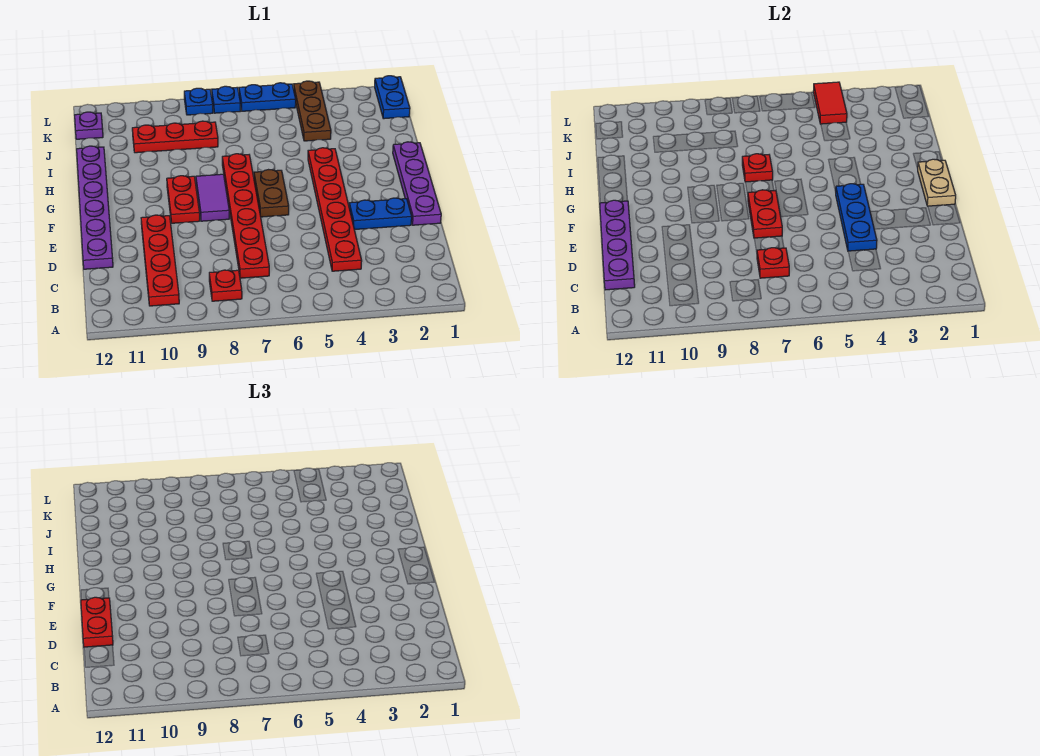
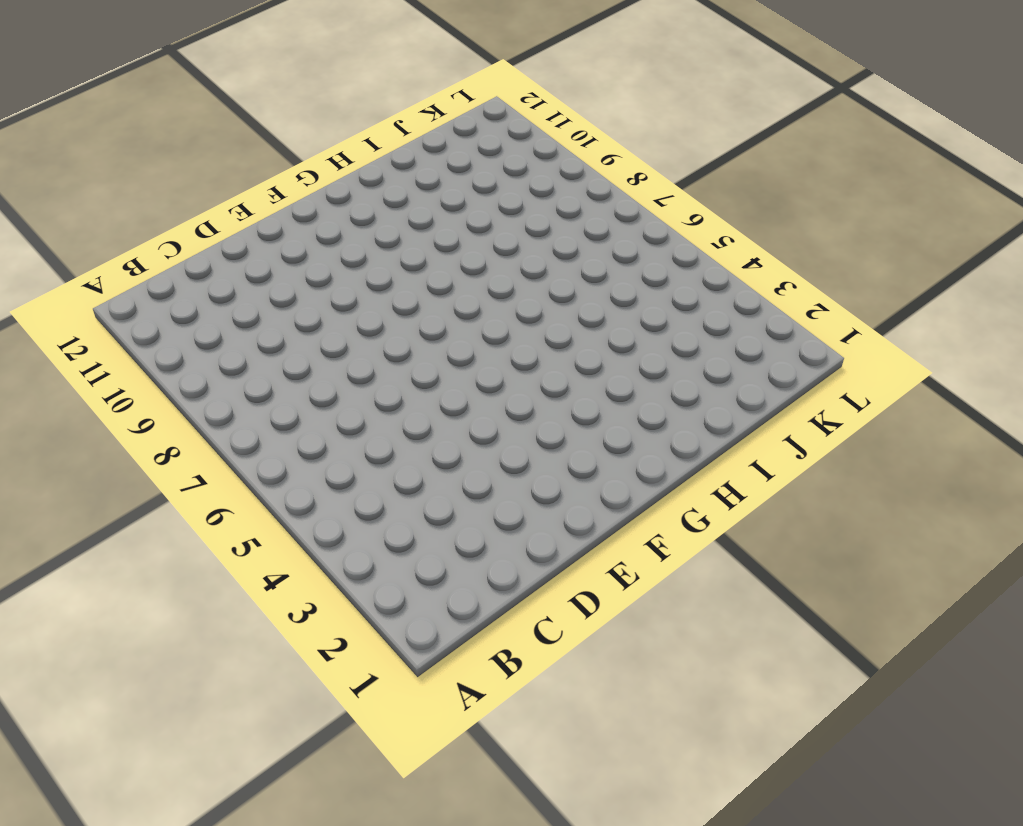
none -> red plate B8 level 1
none -> red plate B10:E10 level 1
none -> red plate C4:H4 level 1

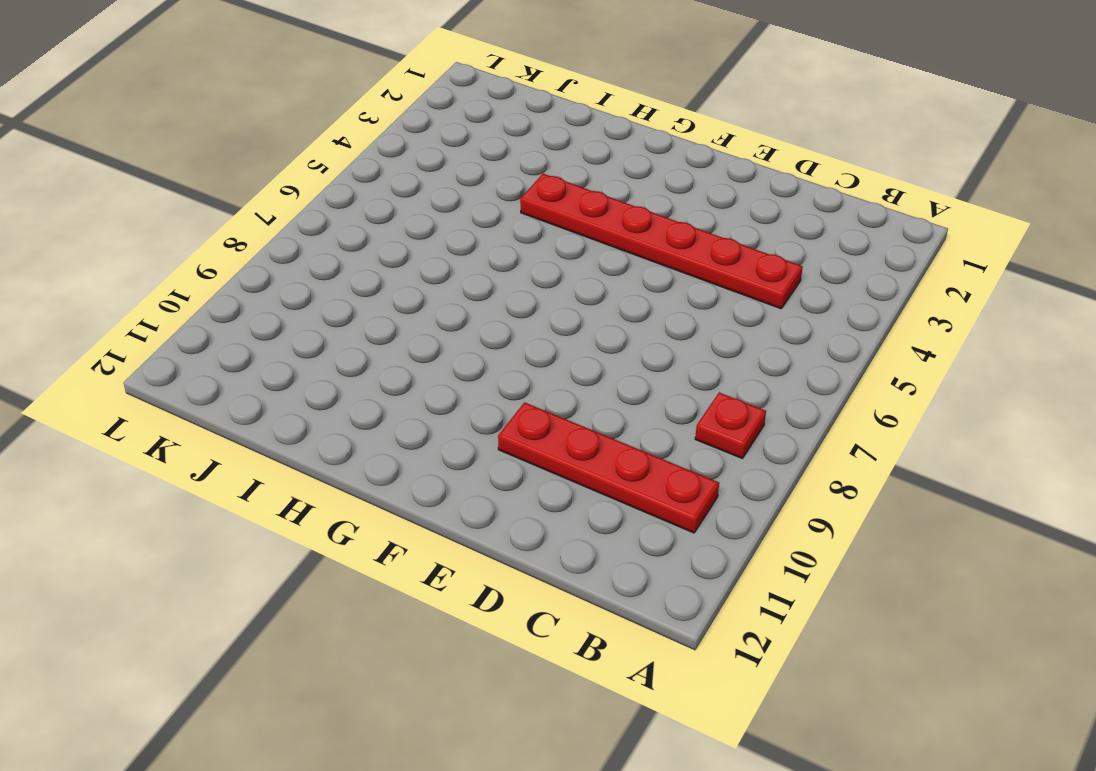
none -> red plate C7:H7 level 1
none -> purple plate D12:I12 level 1
none -> purple plate E1:H1 level 1

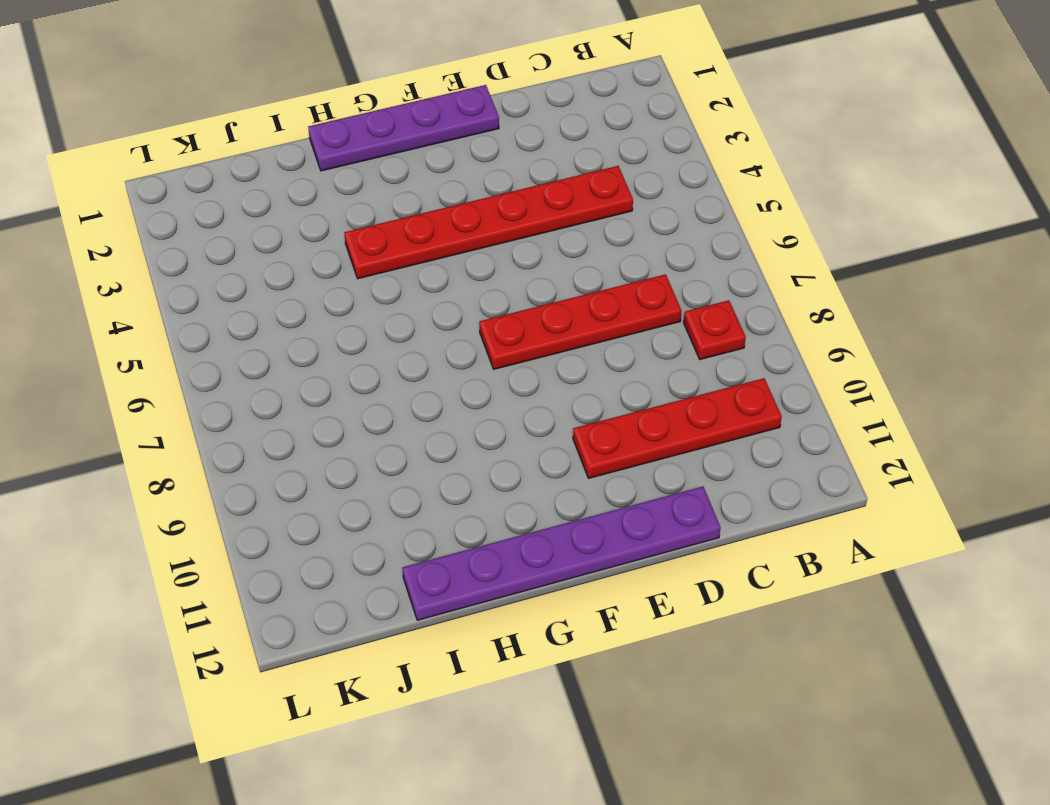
red plate C7:F7 level 1 -> red plate C7:H7 level 1
none -> blue plate E2:E3 level 1
none -> brown plate F6:G6 level 1
none -> purple tile F8:G8 level 1

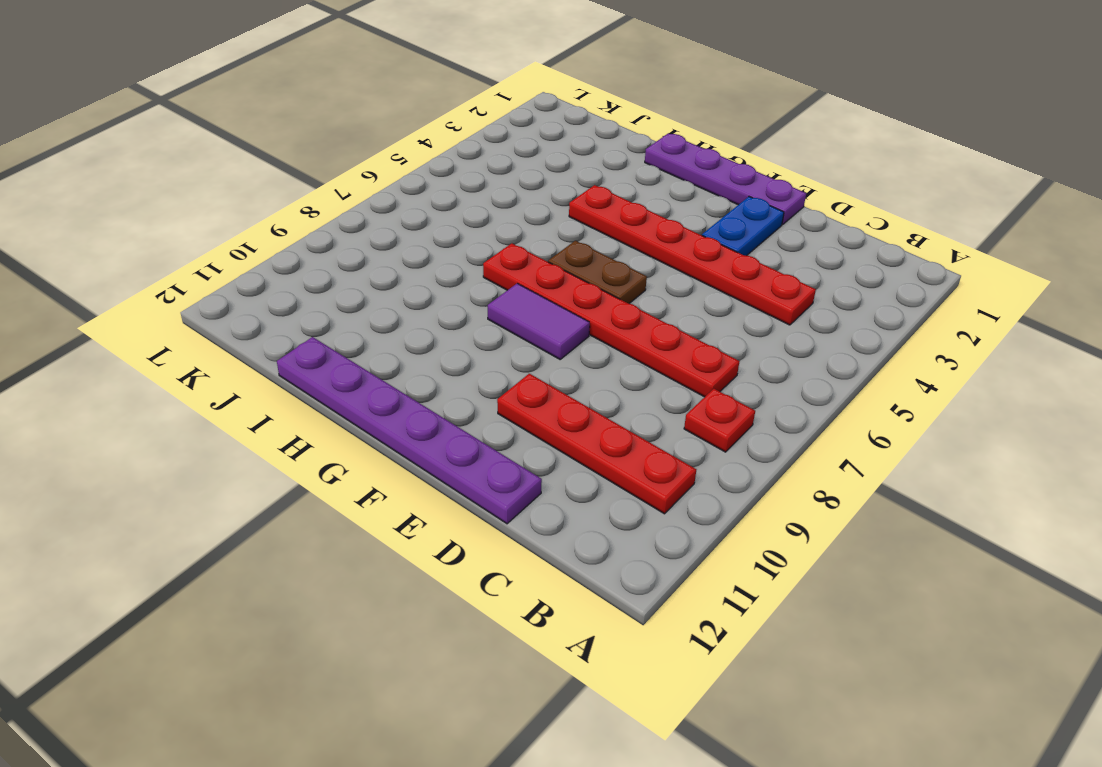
none -> red plate F9:G9 level 1
none -> brown plate J4:L4 level 1
none -> red plate J8:J10 level 1

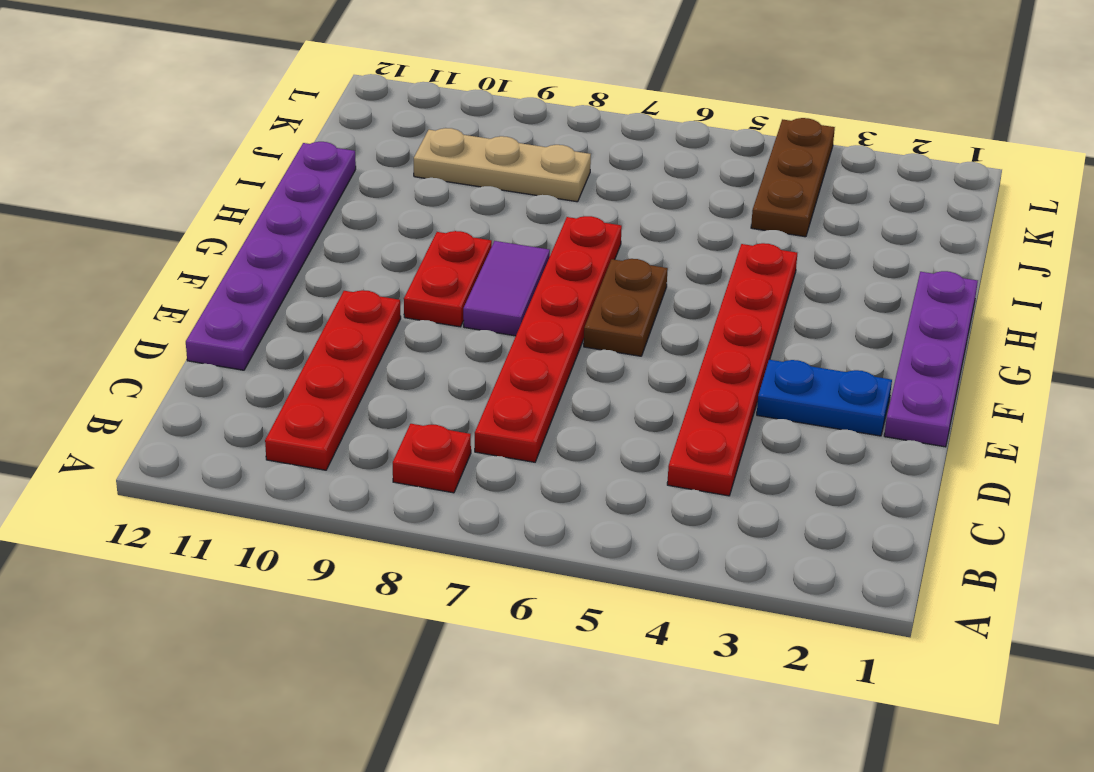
tan plate J8:J10 level 1 -> red plate J8:J10 level 1
none -> blue plate K1:L1 level 1
none -> purple plate K12 level 1
none -> blue plate L5:L6 level 1

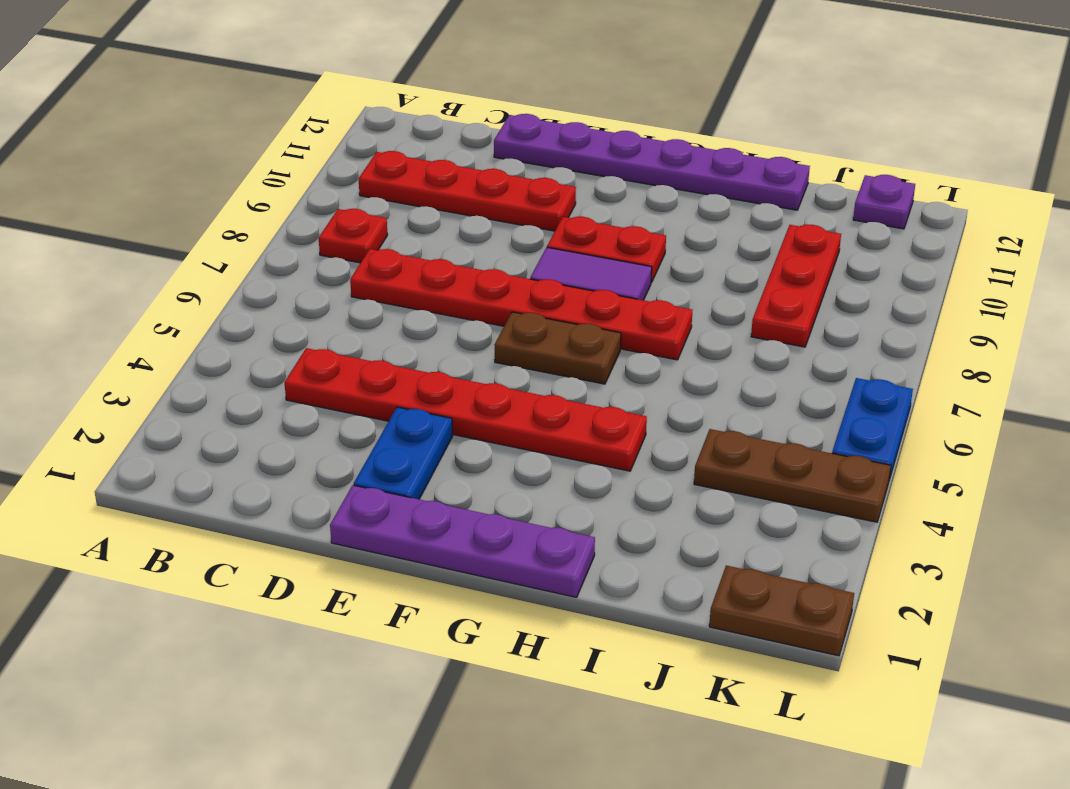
brown plate K1:L1 level 1 -> blue plate K1:L1 level 1
none -> blue plate L7 level 1
none -> blue plate L8 level 1
none -> red plate C7 level 2

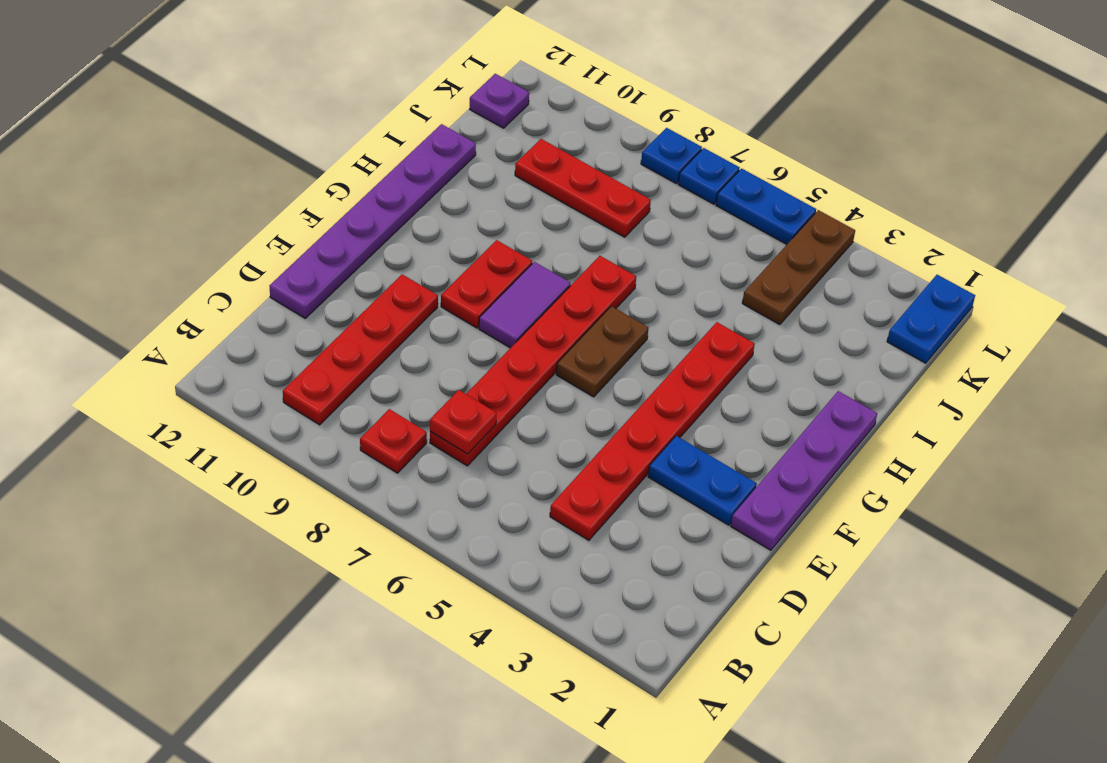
none -> purple plate C12:F12 level 2
none -> blue plate D4:F4 level 2
none -> red plate E7:F7 level 2

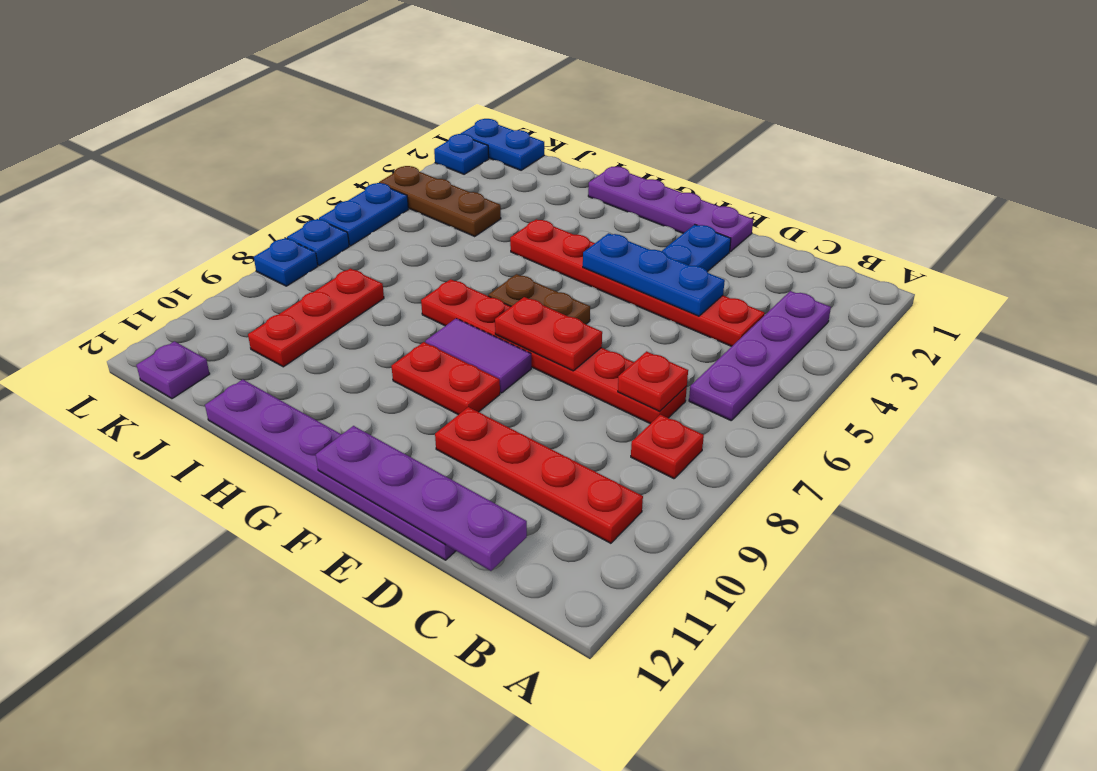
purple plate B3:B6 level 1 -> none
blue plate L2 level 1 -> none
none -> tan plate F1:G1 level 2
none -> red plate H7 level 2
none -> red tile K4:L4 level 2

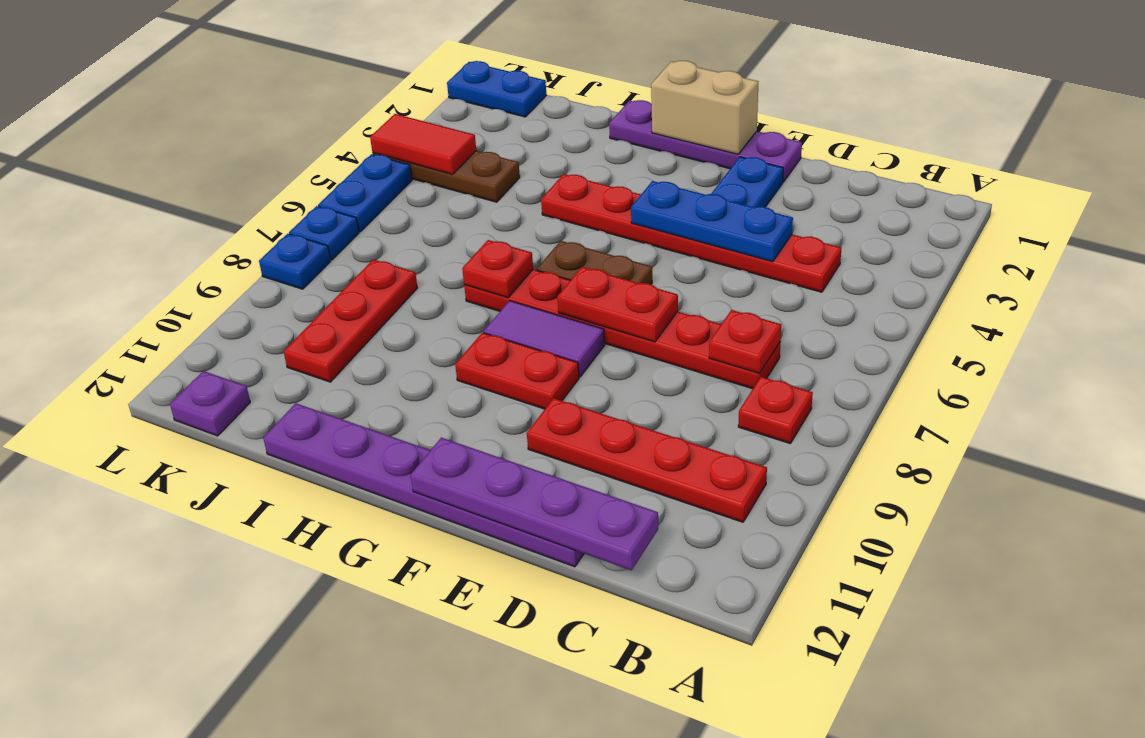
tan brick F1:G1 level 2 -> tan plate F1:G1 level 2
none -> red plate D12:E12 level 3

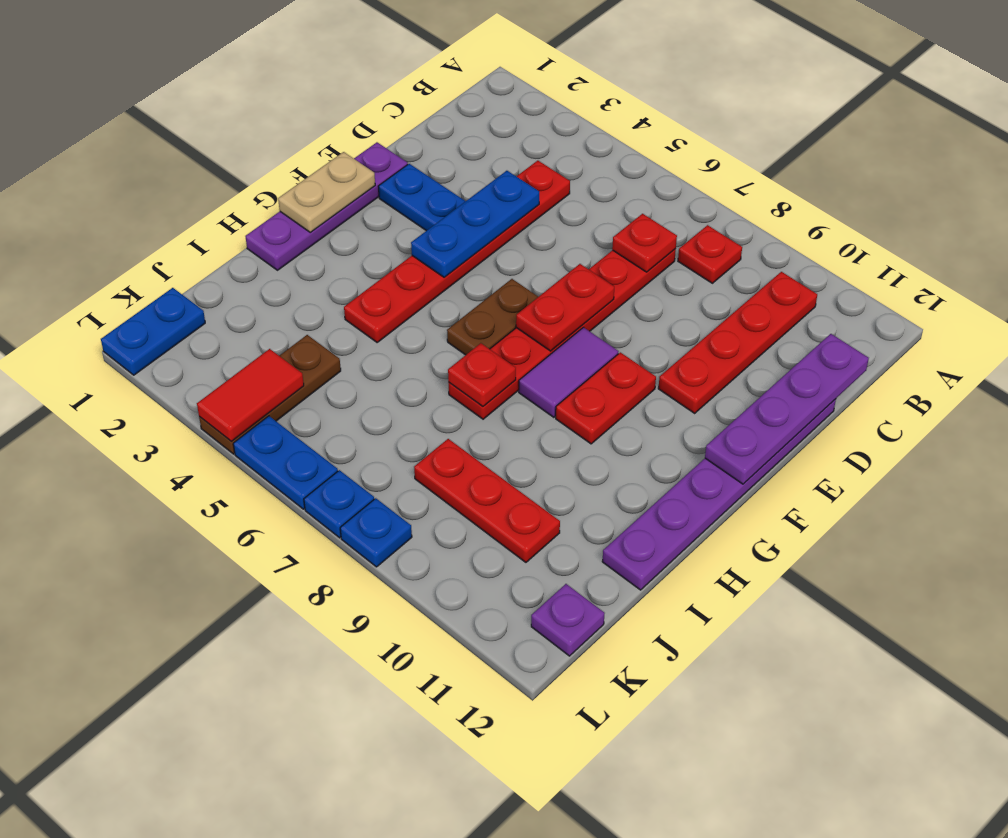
none -> red plate D12:E12 level 3

